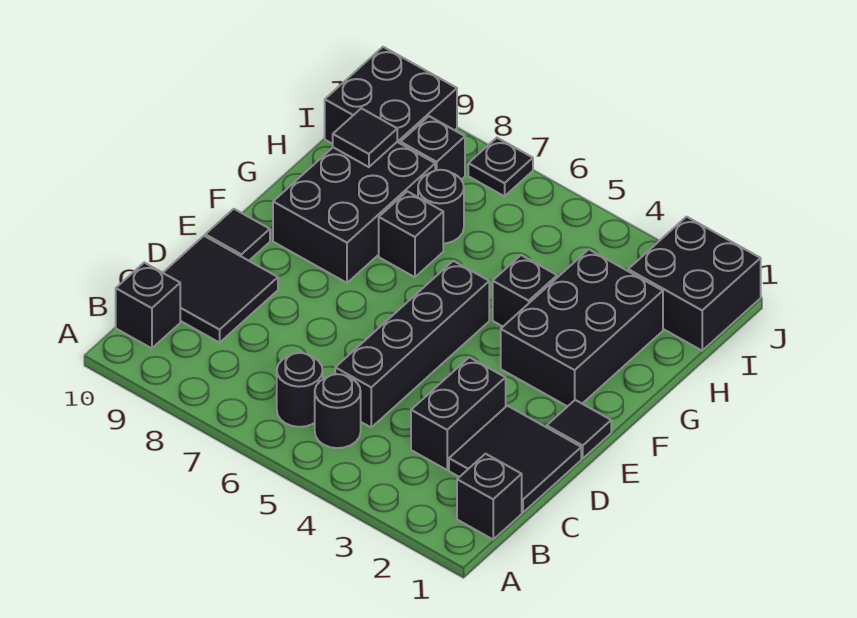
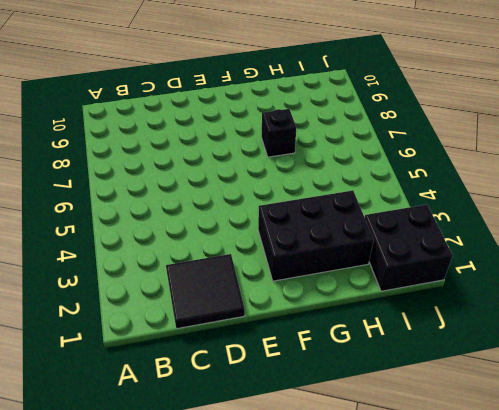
none -> black brick B1 level 1
none -> black round brick B5 level 1
none -> black round brick B6 level 1

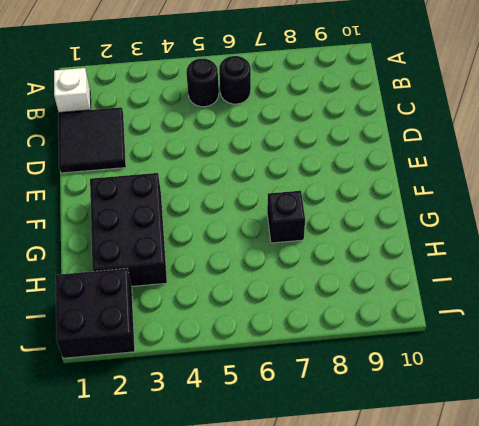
white brick B1 level 1 -> black brick B1 level 1
none -> black brick B10 level 1
none -> black brick C3:D3 level 1
none -> black brick C5:F5 level 1

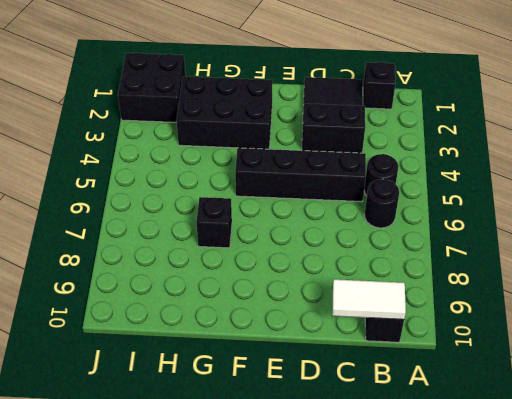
white tile B10:C10 level 2 -> none
none -> black tile C9:D10 level 1
none -> black tile E1 level 1
none -> black tile E10 level 1

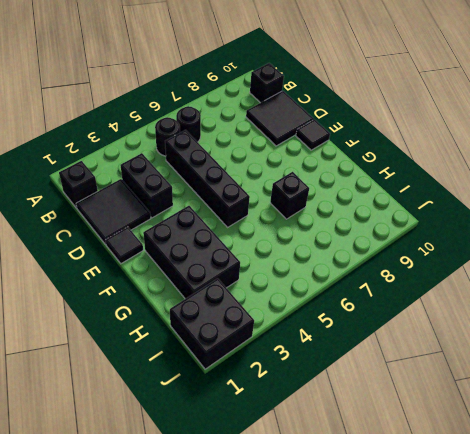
none -> black brick F8:H9 level 1
none -> black brick G4 level 1
none -> black round brick H7 level 1

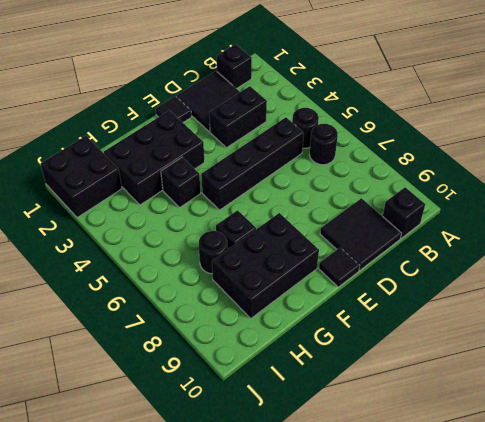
none -> black brick I8 level 1
none -> black brick I9:J10 level 1
none -> black plate J7 level 1

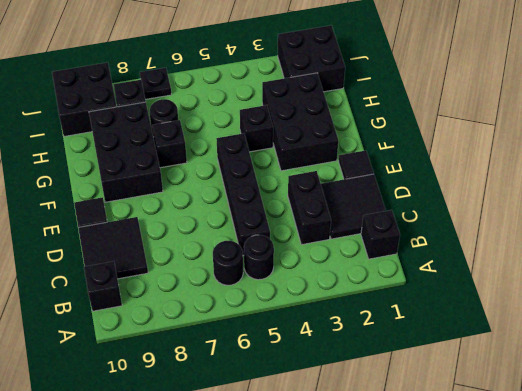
none -> black tile H9 level 2

